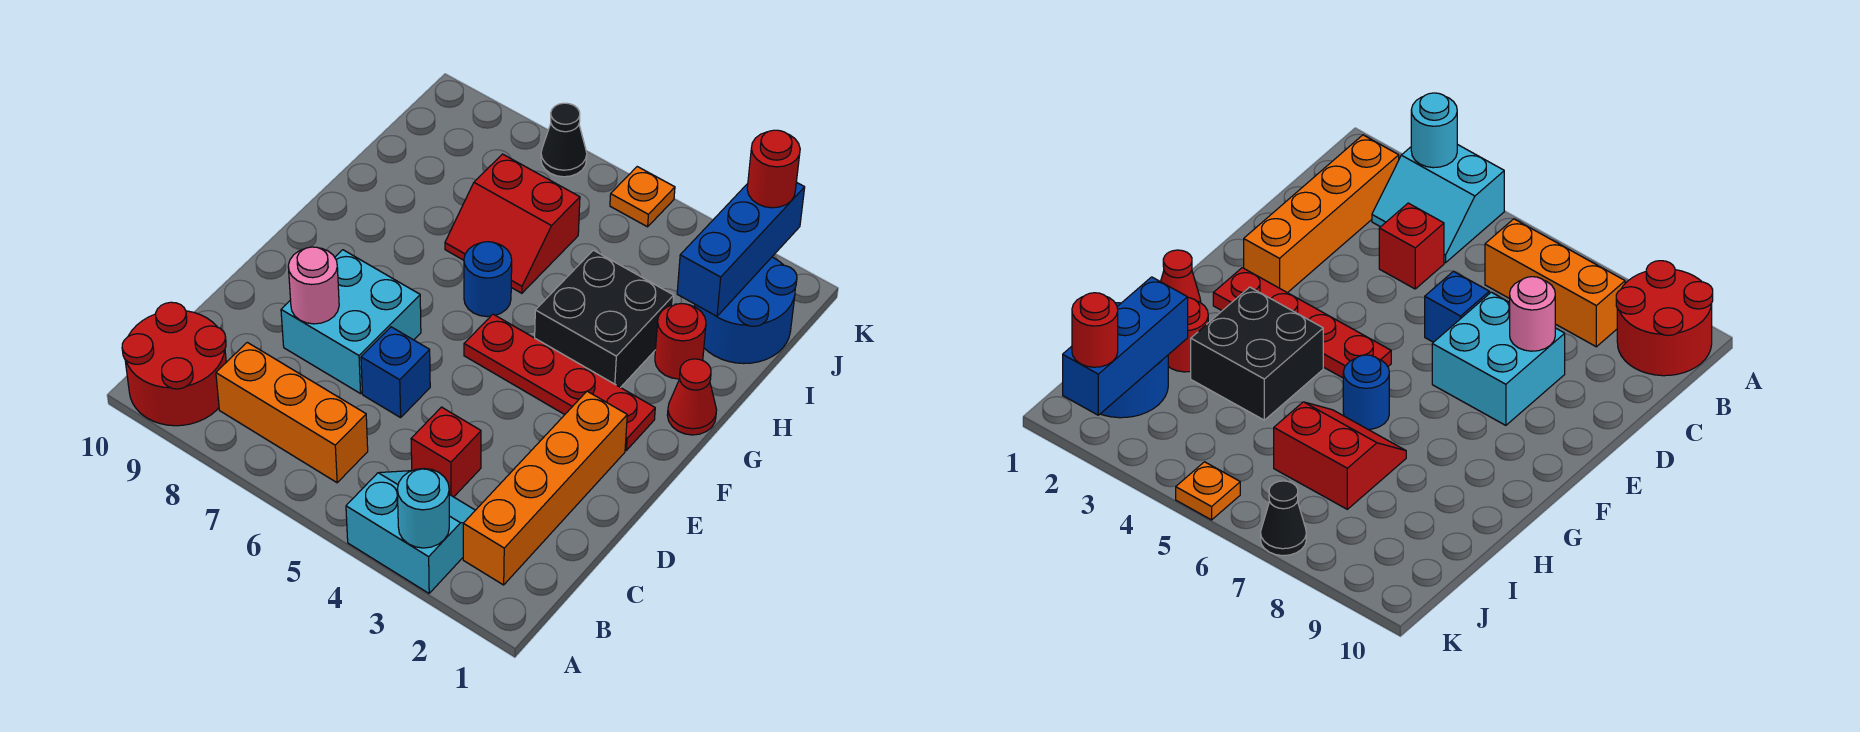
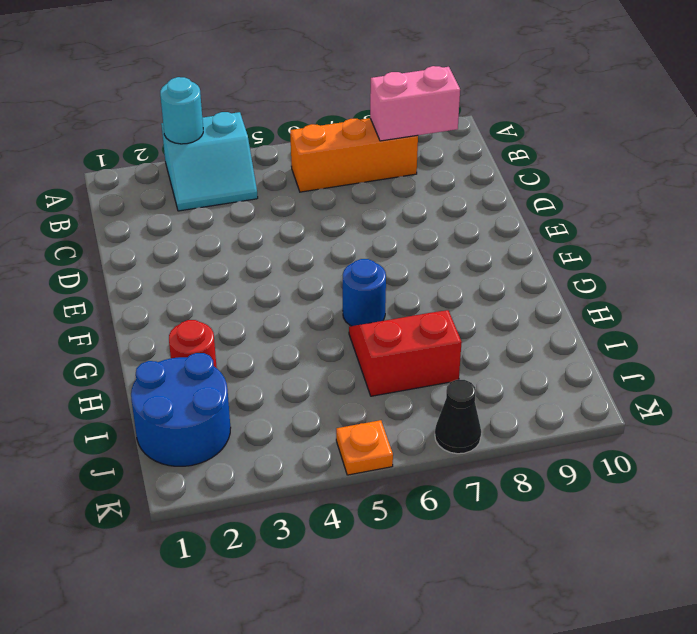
pink brick B8:B9 level 2 -> none
none -> red round brick A9:B10 level 1
none -> orange brick B2:E2 level 1
none -> red brick C4 level 1

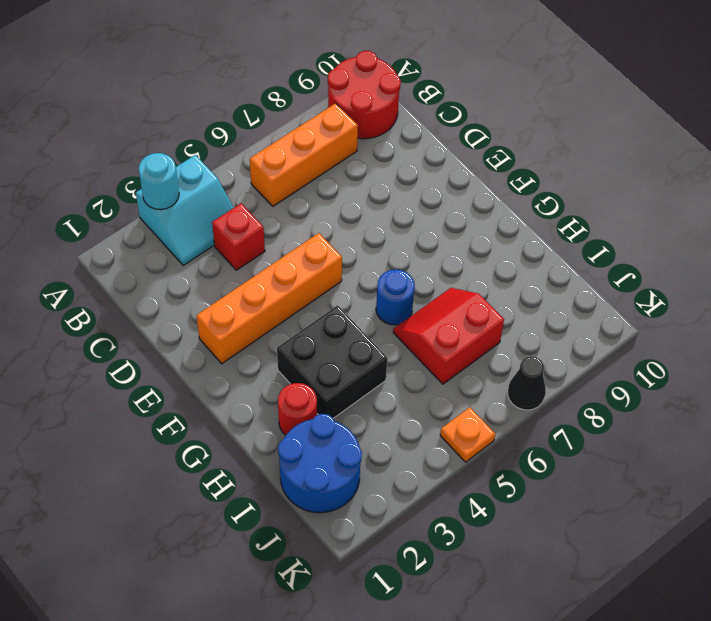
orange brick E2:E5 level 1 -> orange brick B2:E2 level 1
none -> blue brick D6 level 1
none -> cyan brick D7:E8 level 1
none -> red plate F2:F5 level 1

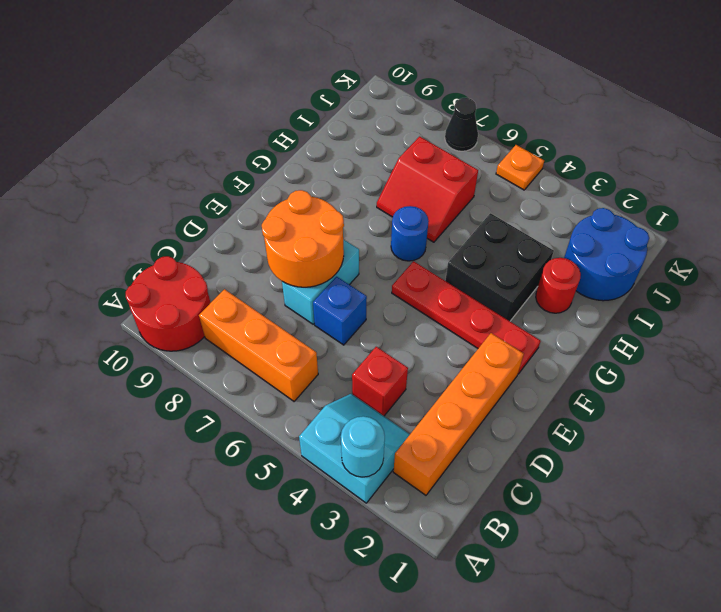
cyan brick D7:E7 level 1 -> cyan brick D7:E8 level 1
orange round brick D7:E8 level 2 -> pink round brick D8 level 2
none -> red cone G1 level 1
none -> blue brick I2:K2 level 2
none -> red round brick K2 level 3

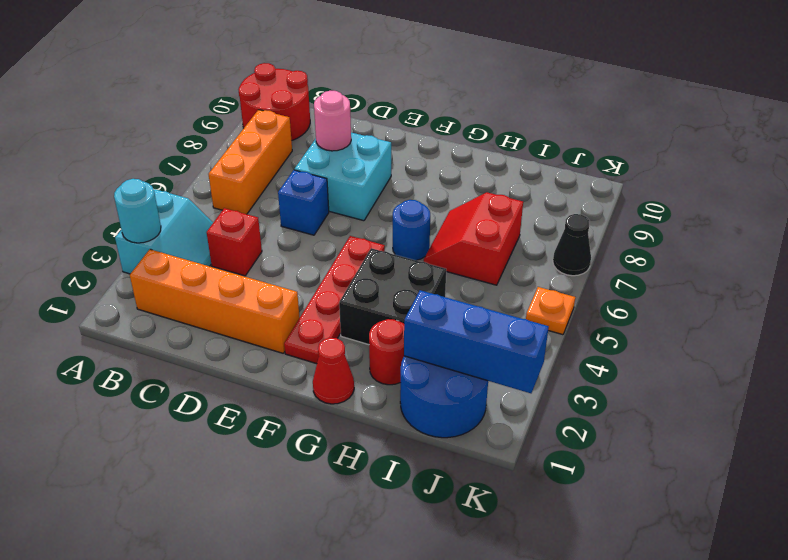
none -> red round brick K2 level 3

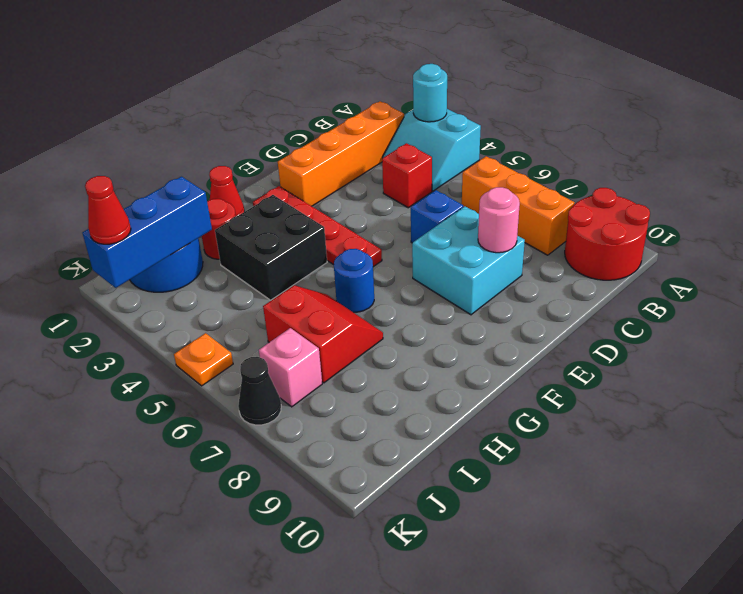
pink brick J7 level 1 -> none
red cone K2 level 3 -> red round brick K2 level 3

